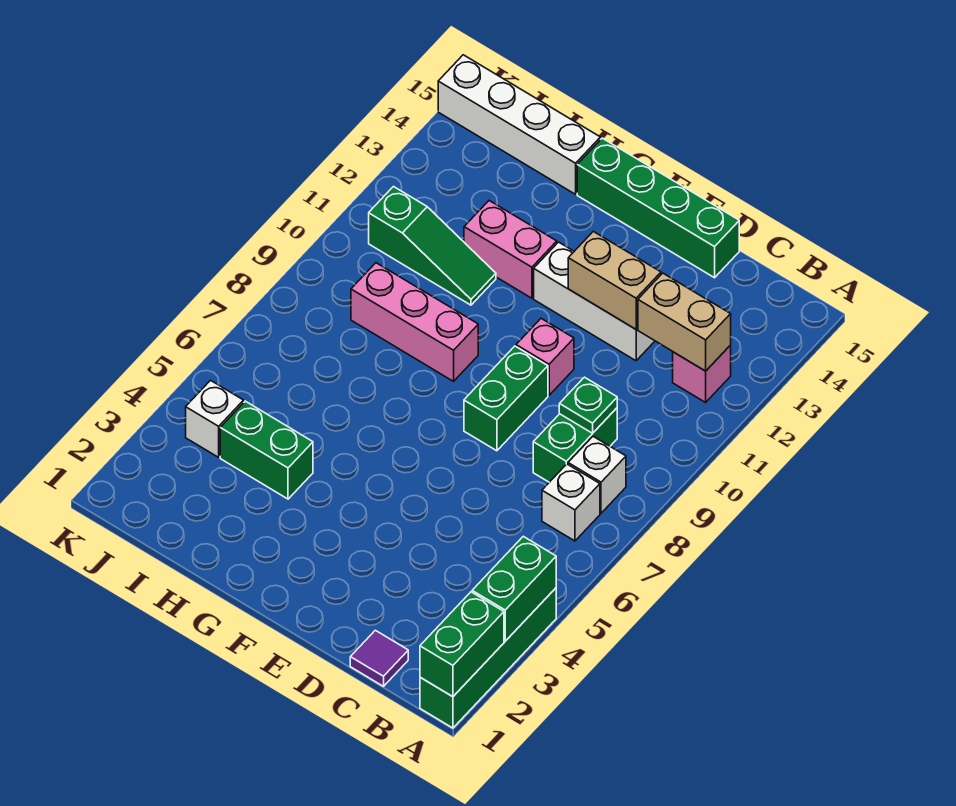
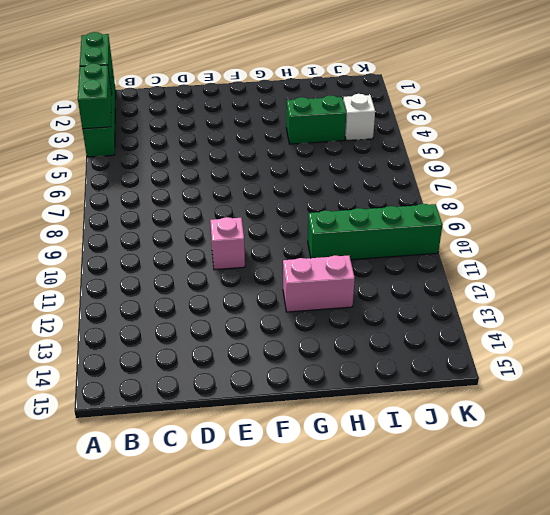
green brick H10:K10 level 1 -> green brick D15:G15 level 1
none -> white brick B7 level 1
none -> white brick B8 level 1
none -> pink brick B12 level 1

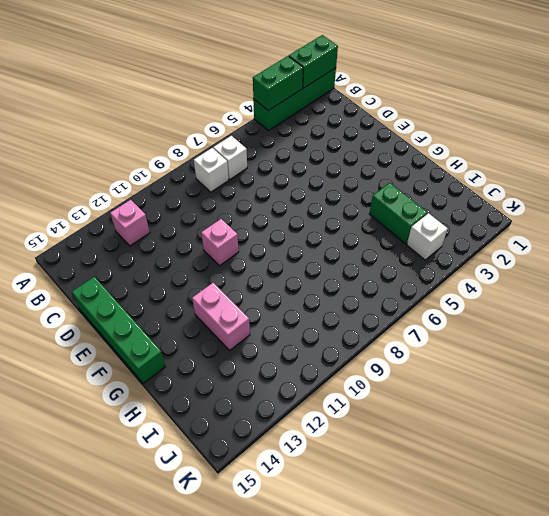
none -> purple tile C1 level 1
none -> green brick C8:C9 level 1
none -> white brick D12:F12 level 1

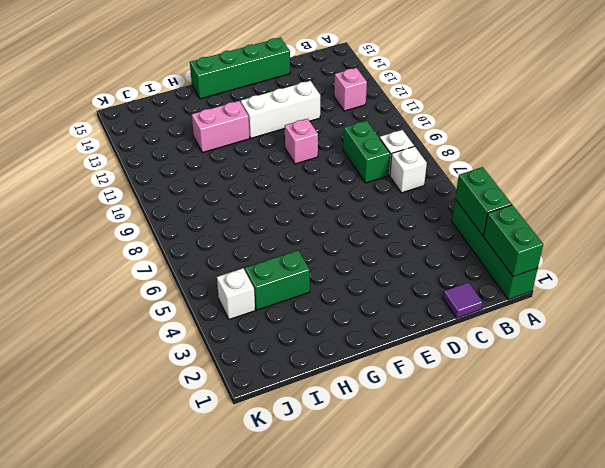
none -> green brick E8:E9 level 1
none -> pink brick G9:I9 level 1
none -> green slope H11:J11 level 1 top J

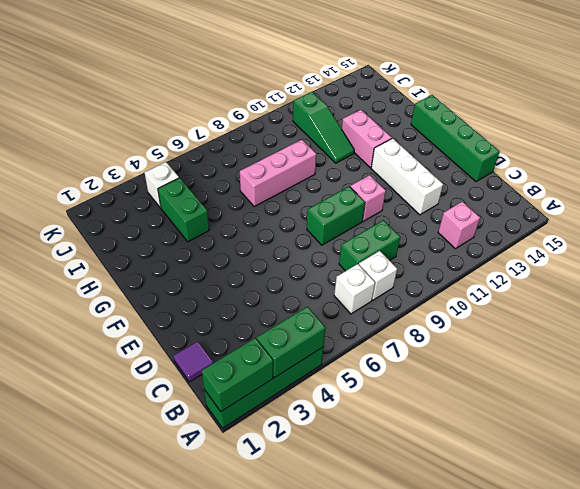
pink brick H7:H9 level 1 -> pink brick G9:I9 level 1
none -> white brick H15:K15 level 1
none -> tan brick B12:C12 level 2
none -> green plate C9 level 2

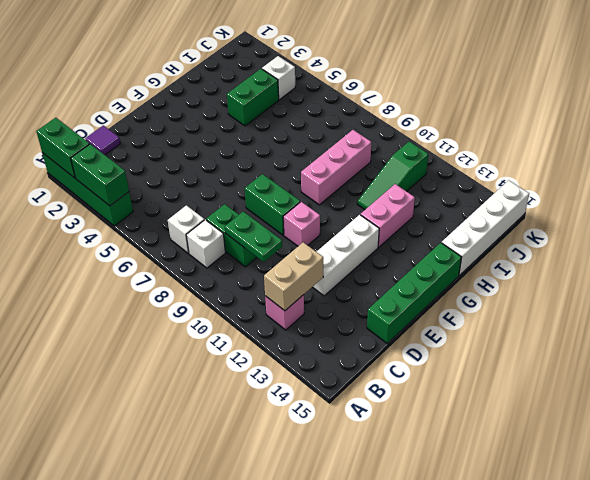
green plate C9:C10 level 2 -> green plate C9 level 2
none -> tan brick D12:E12 level 2

